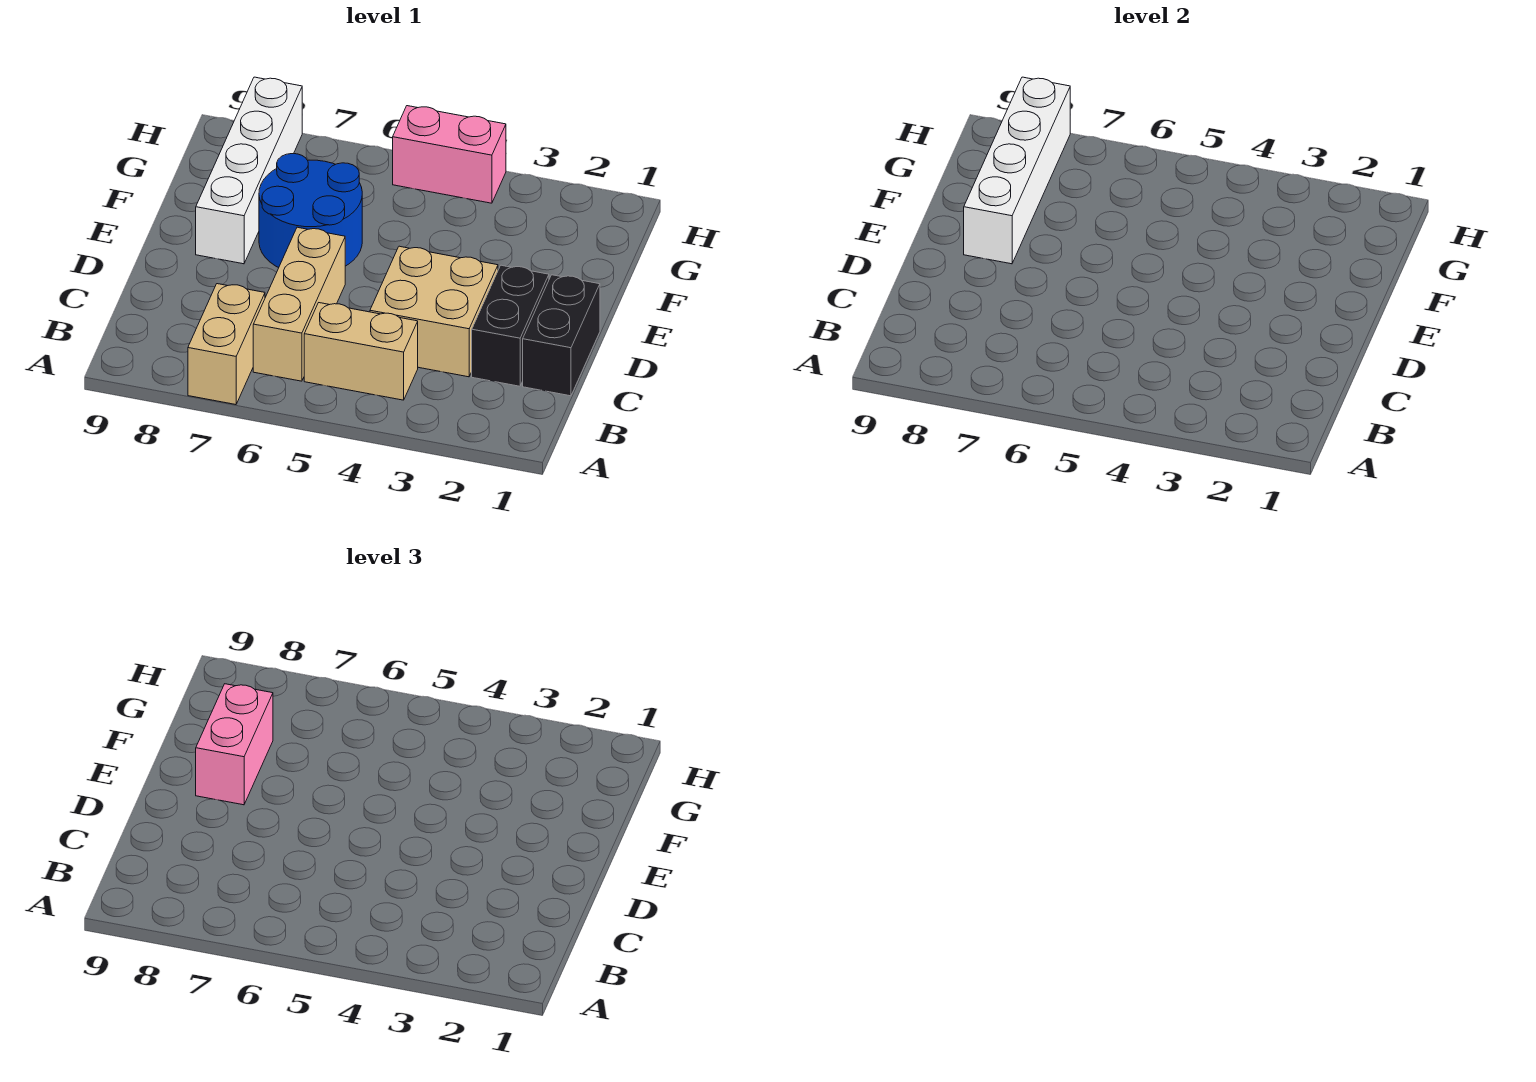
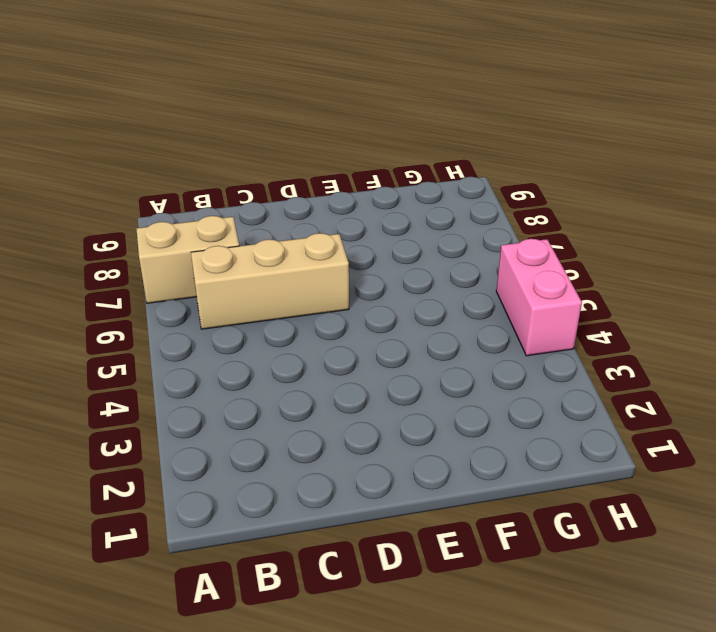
none -> tan brick B4:B5 level 1
none -> black brick C1:D1 level 1

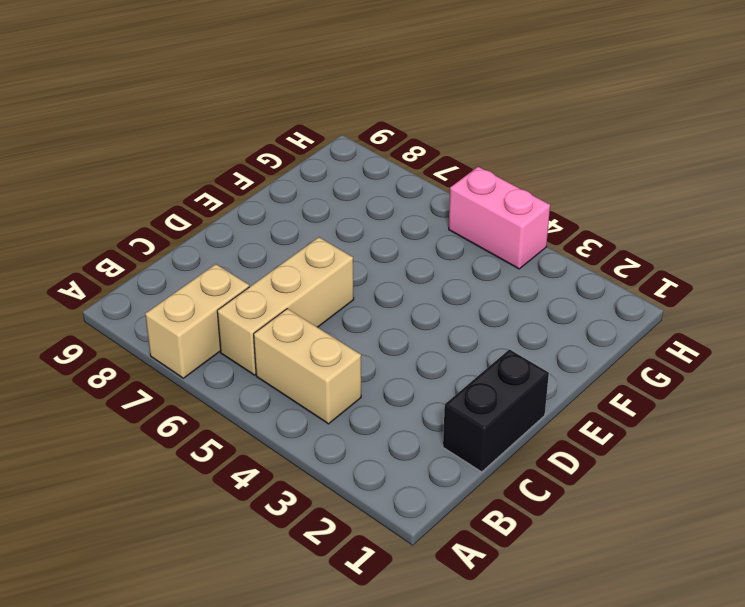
none -> black brick C2:D2 level 1
none -> tan brick C3:D4 level 1

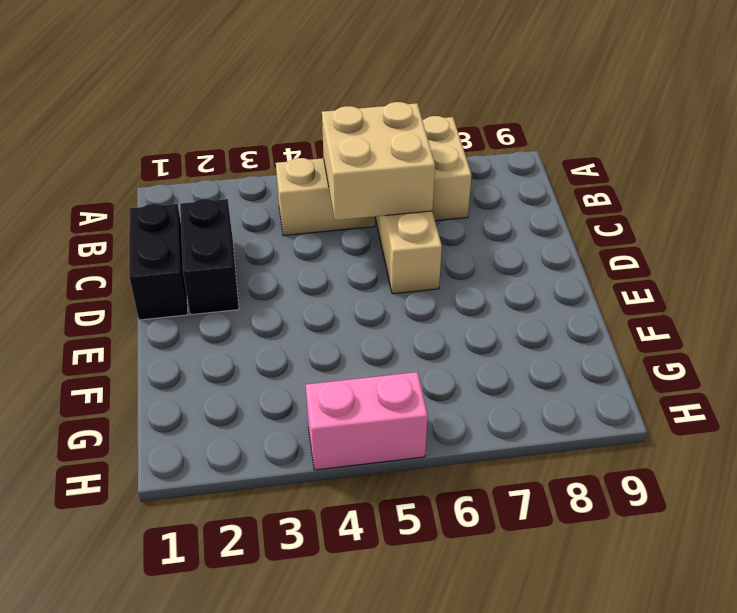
tan brick B5:C6 level 2 -> tan brick C3:D4 level 1
none -> blue round brick E6:F7 level 1
none -> white brick E8:H8 level 1

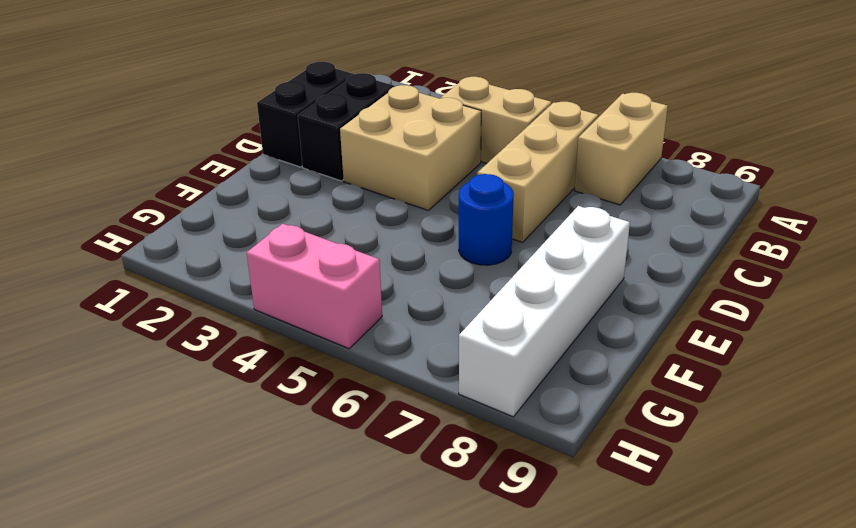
blue round brick E6 level 1 -> blue round brick E6:F7 level 1
none -> white brick E8:H8 level 2
none -> pink brick E8:F8 level 3

